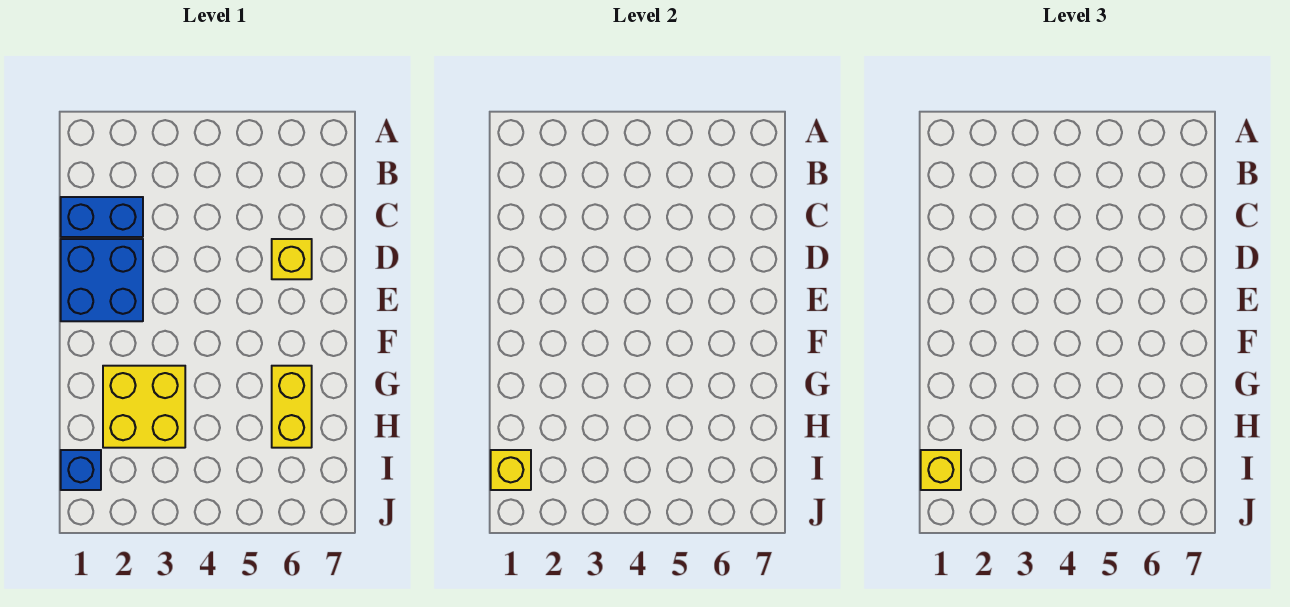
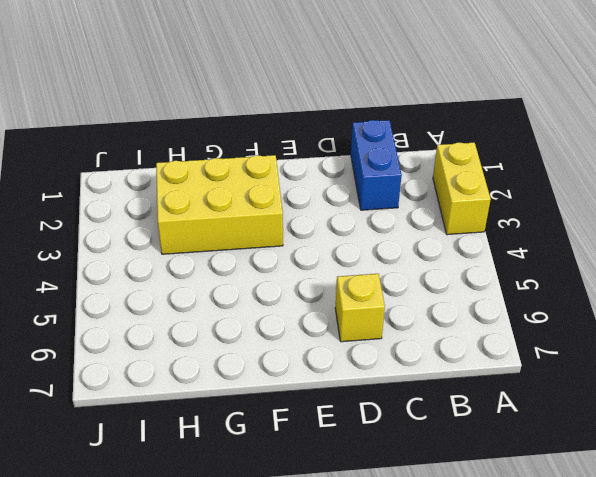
yellow brick A2:A3 level 1 -> yellow brick G6:H6 level 1
yellow brick F2:H3 level 1 -> yellow brick G2:H3 level 1
none -> blue brick D1:E2 level 1
none -> blue brick I1 level 1

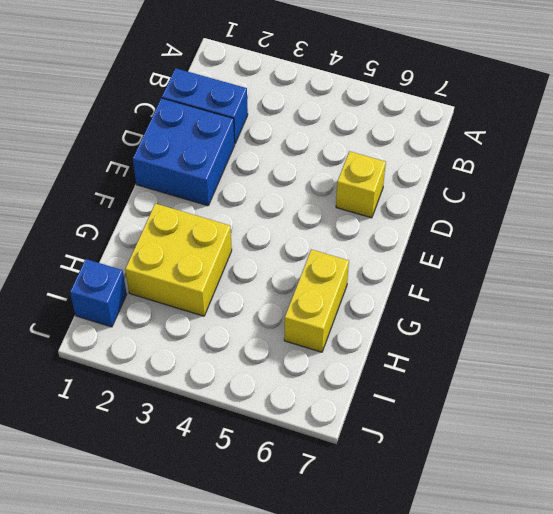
none -> yellow brick I1 level 2
none -> yellow brick I1 level 3

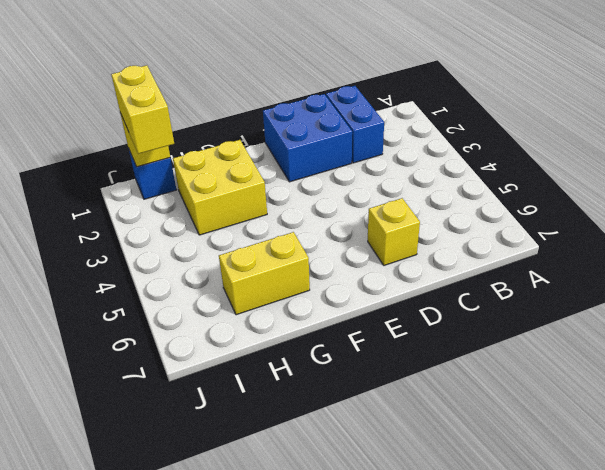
yellow brick I1:I2 level 3 -> yellow brick I1 level 3

